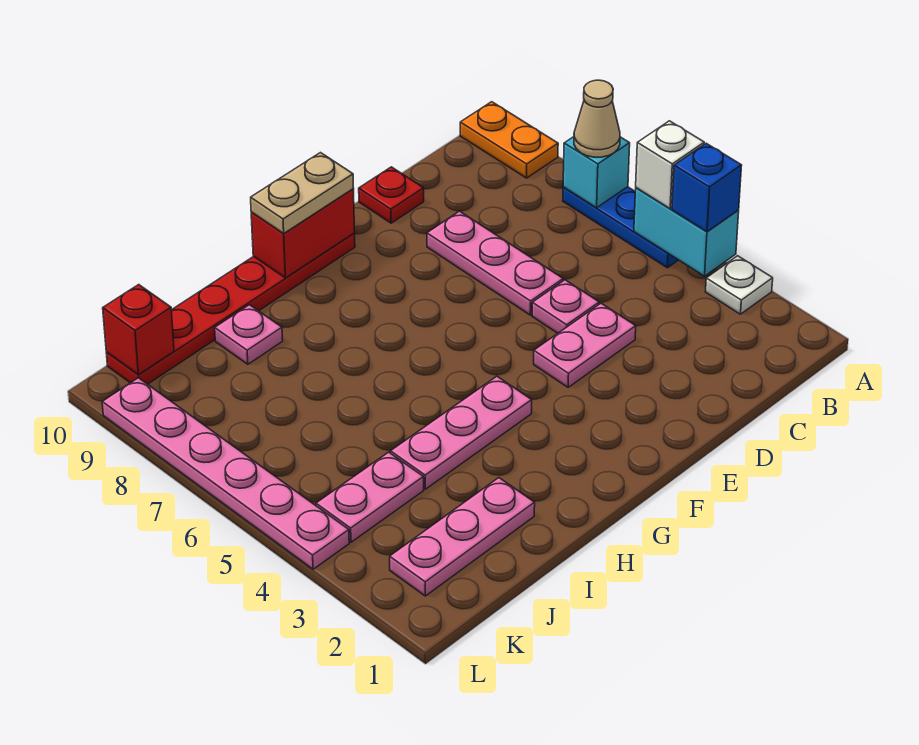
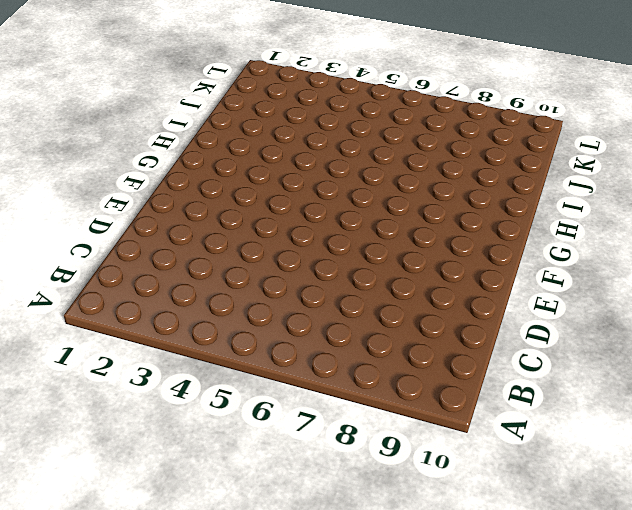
none -> white plate A3 level 1
none -> blue plate A5:A7 level 1
none -> orange plate A9:A10 level 1

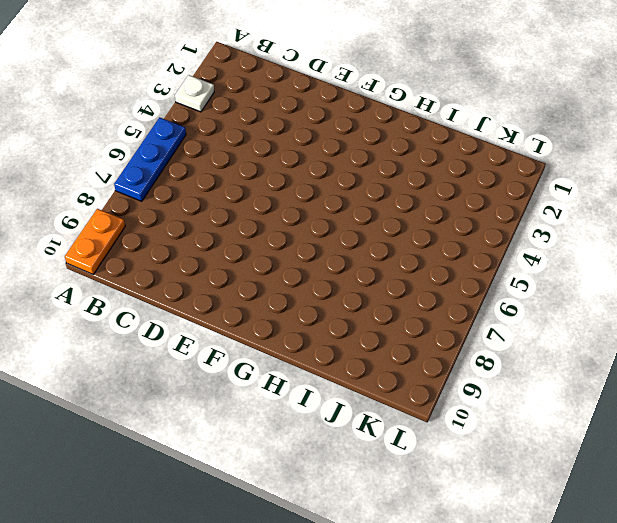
none -> pink plate D4:E4 level 1
none -> pink plate D5 level 1
none -> pink plate D6:D8 level 1

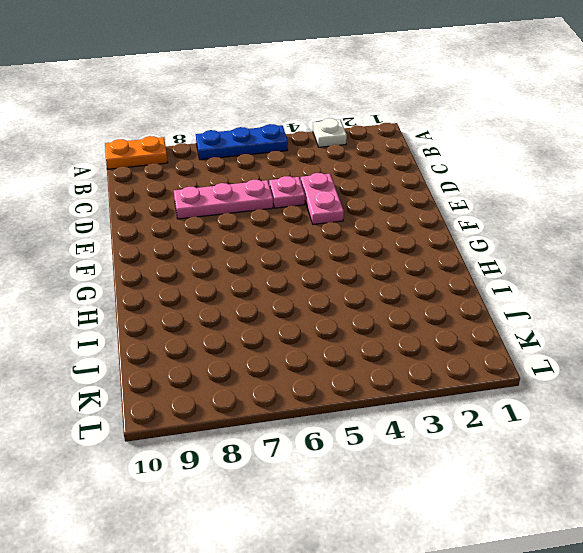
none -> red plate D10 level 1
none -> red plate F10:K10 level 1
none -> pink plate G4:I4 level 1

